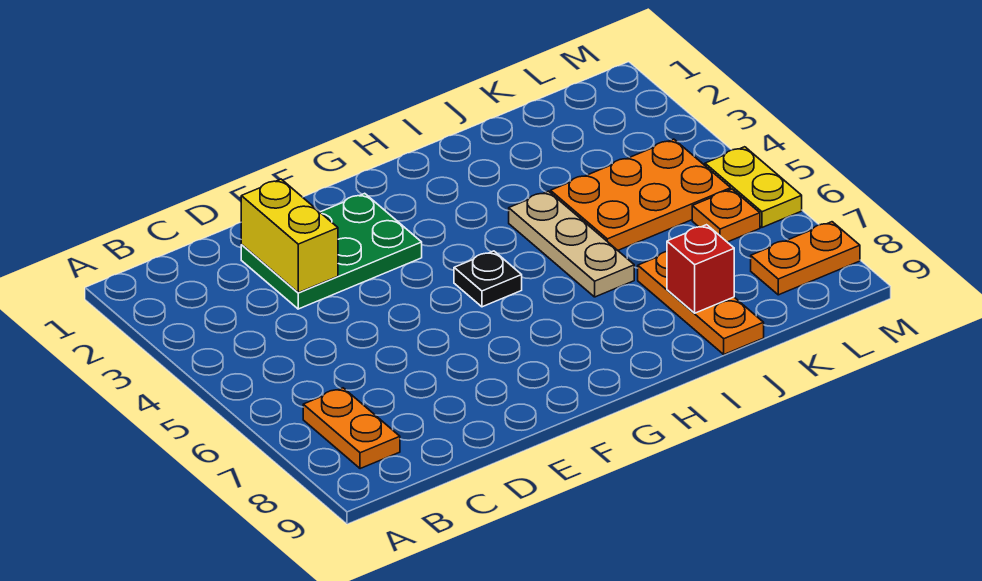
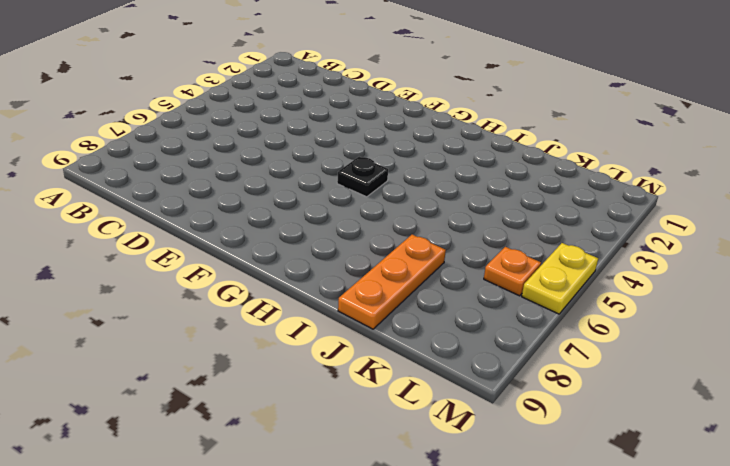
none -> orange plate B7:B8 level 1
none -> green plate D2:F3 level 1

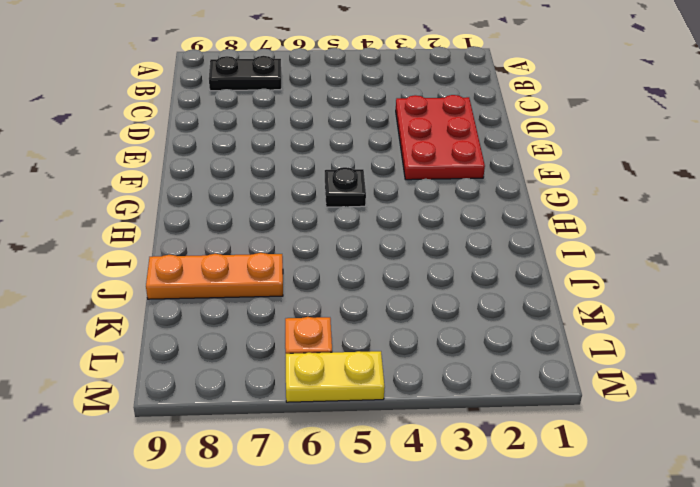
black plate B7:B8 level 1 -> orange plate B7:B8 level 1
red plate D2:F3 level 1 -> green plate D2:F3 level 1
none -> tan plate I4:I6 level 1
none -> orange plate J4:L5 level 1

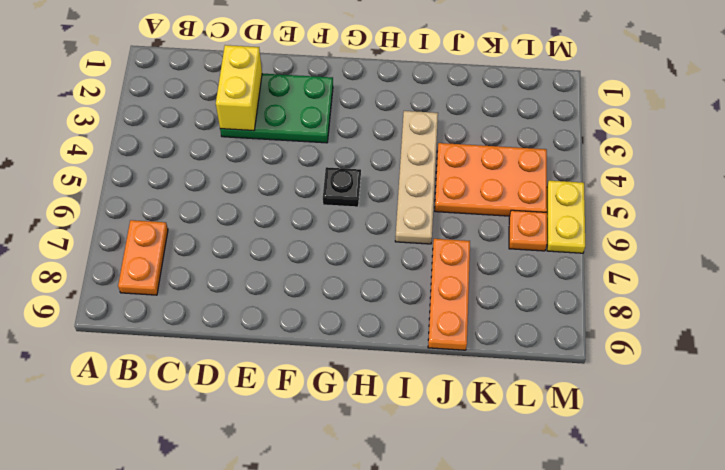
tan plate I3:I6 level 1 -> tan plate I4:I6 level 1
none -> orange plate L8:M8 level 1
none -> red brick J8 level 2

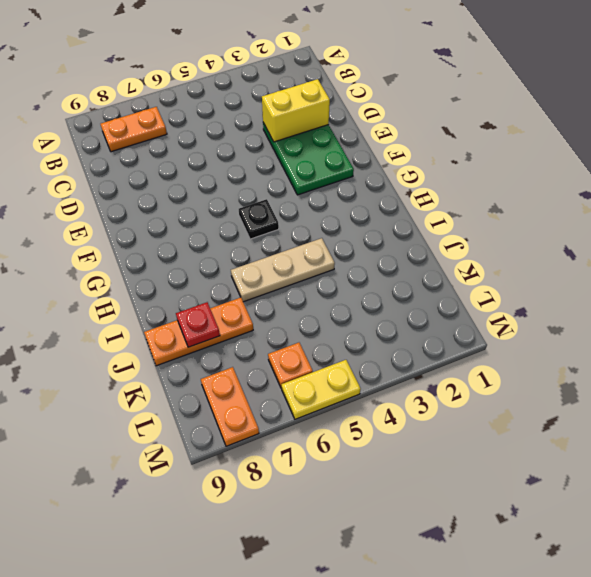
red plate J8 level 2 -> red brick J8 level 2
none -> orange plate J4:L5 level 1

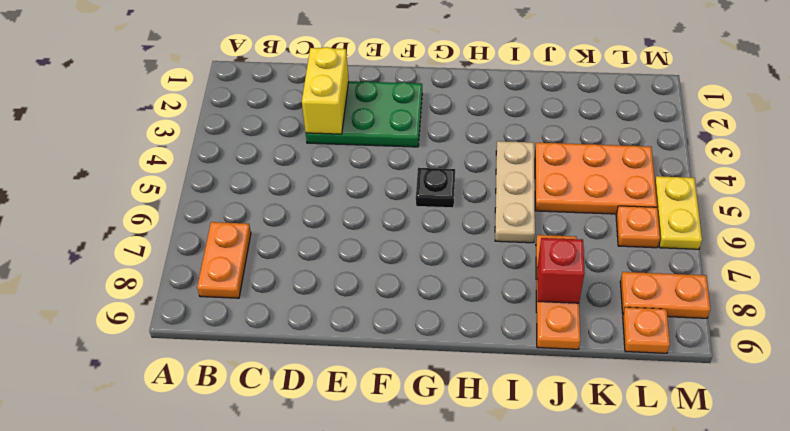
orange plate L9 level 1 -> none

